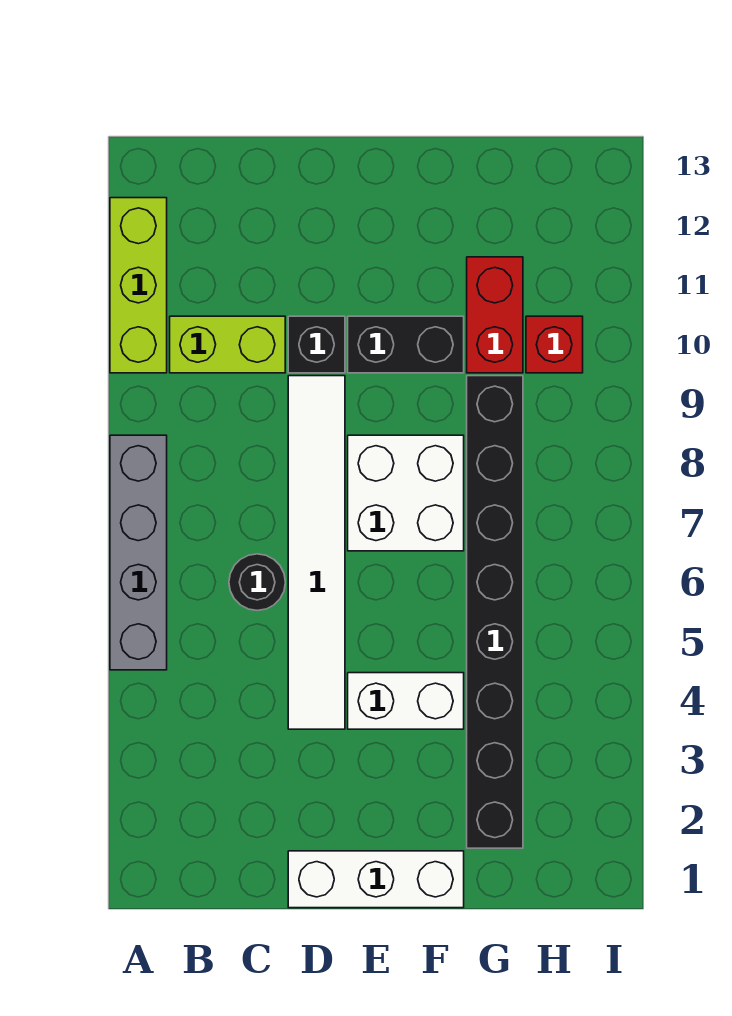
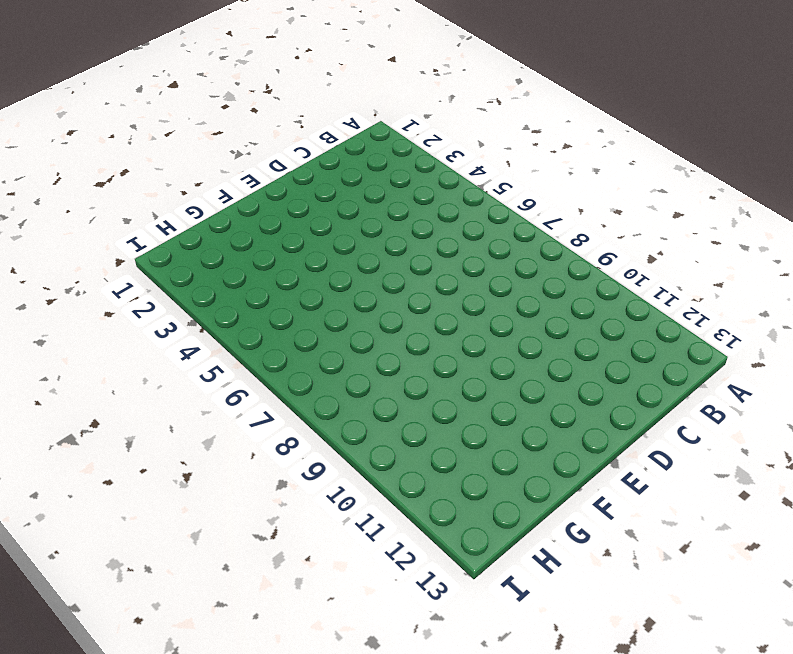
none -> grey brick A5:A8 level 1
none -> lime brick A10:A12 level 1
none -> lime brick B10:C10 level 1

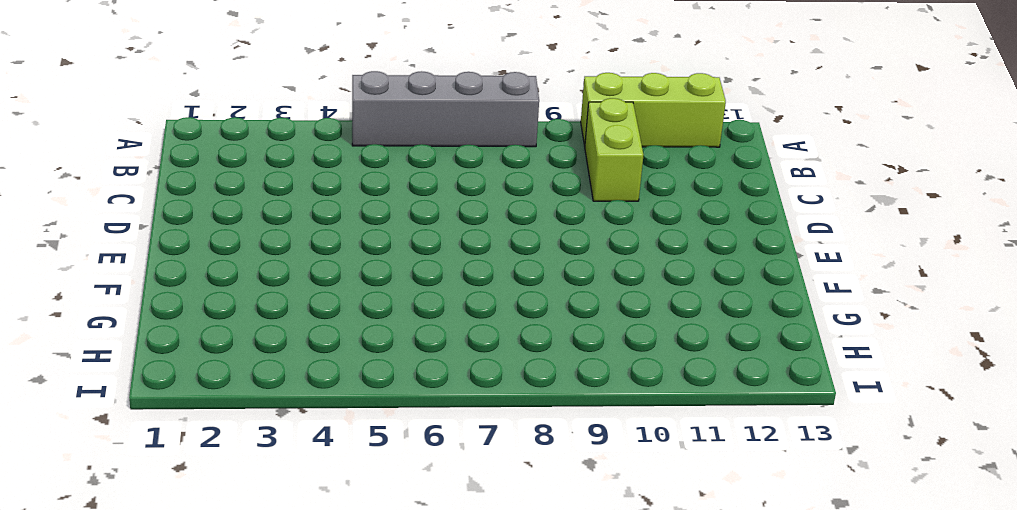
none -> black round brick C6 level 1
none -> white brick D1:F1 level 1
none -> white tile D4:D9 level 1

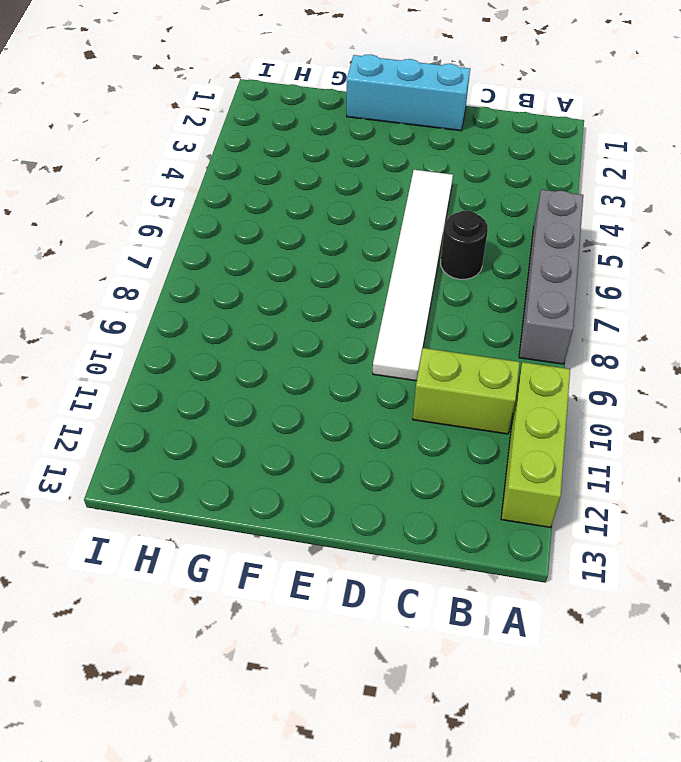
cyan brick D1:F1 level 1 -> white brick D1:F1 level 1
none -> black brick D10 level 1
none -> white brick E4:F4 level 1
none -> white brick E7:F8 level 1

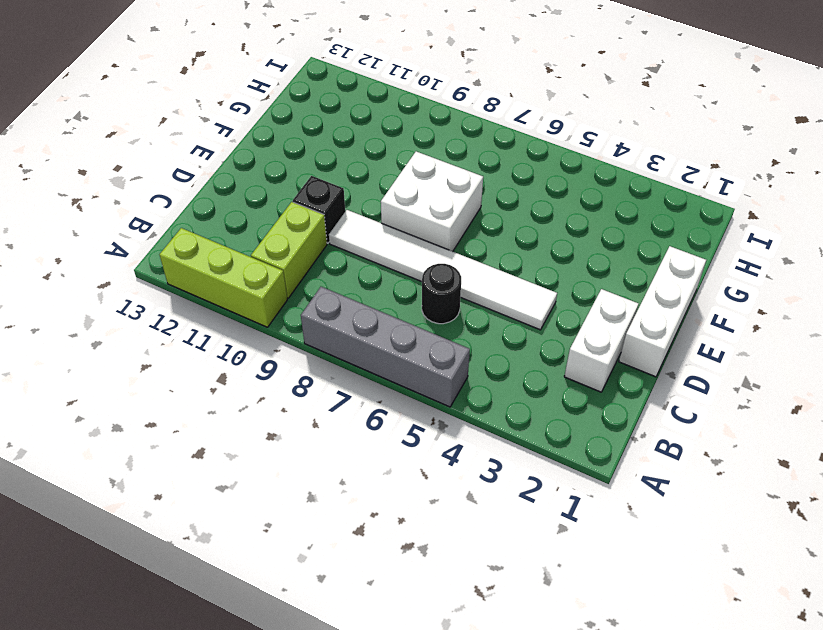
white brick C2:D2 level 1 -> white brick E4:F4 level 1
none -> black brick E10:F10 level 1
none -> black brick G2:G9 level 1
none -> red brick G10:G11 level 1

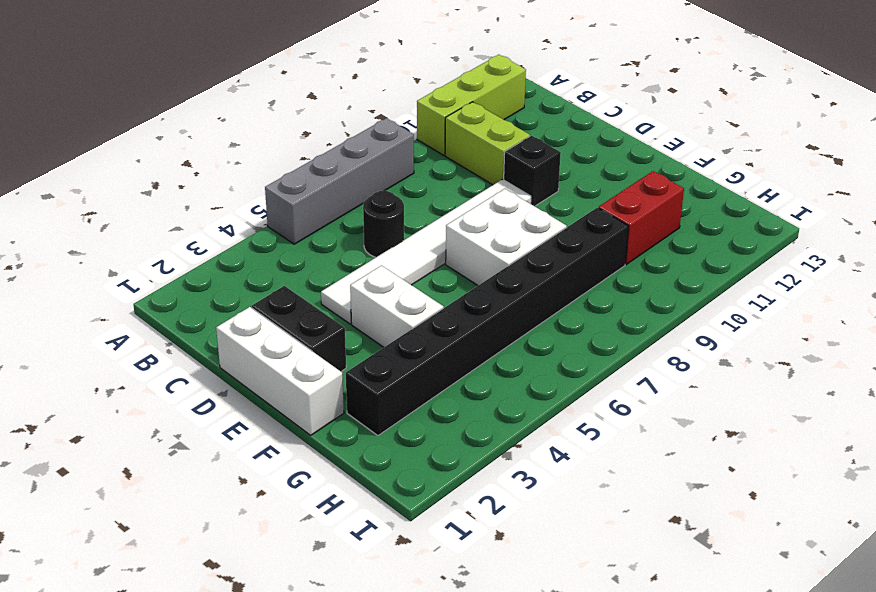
black brick D2:E2 level 1 -> black brick E10:F10 level 1
none -> red brick H10 level 1

